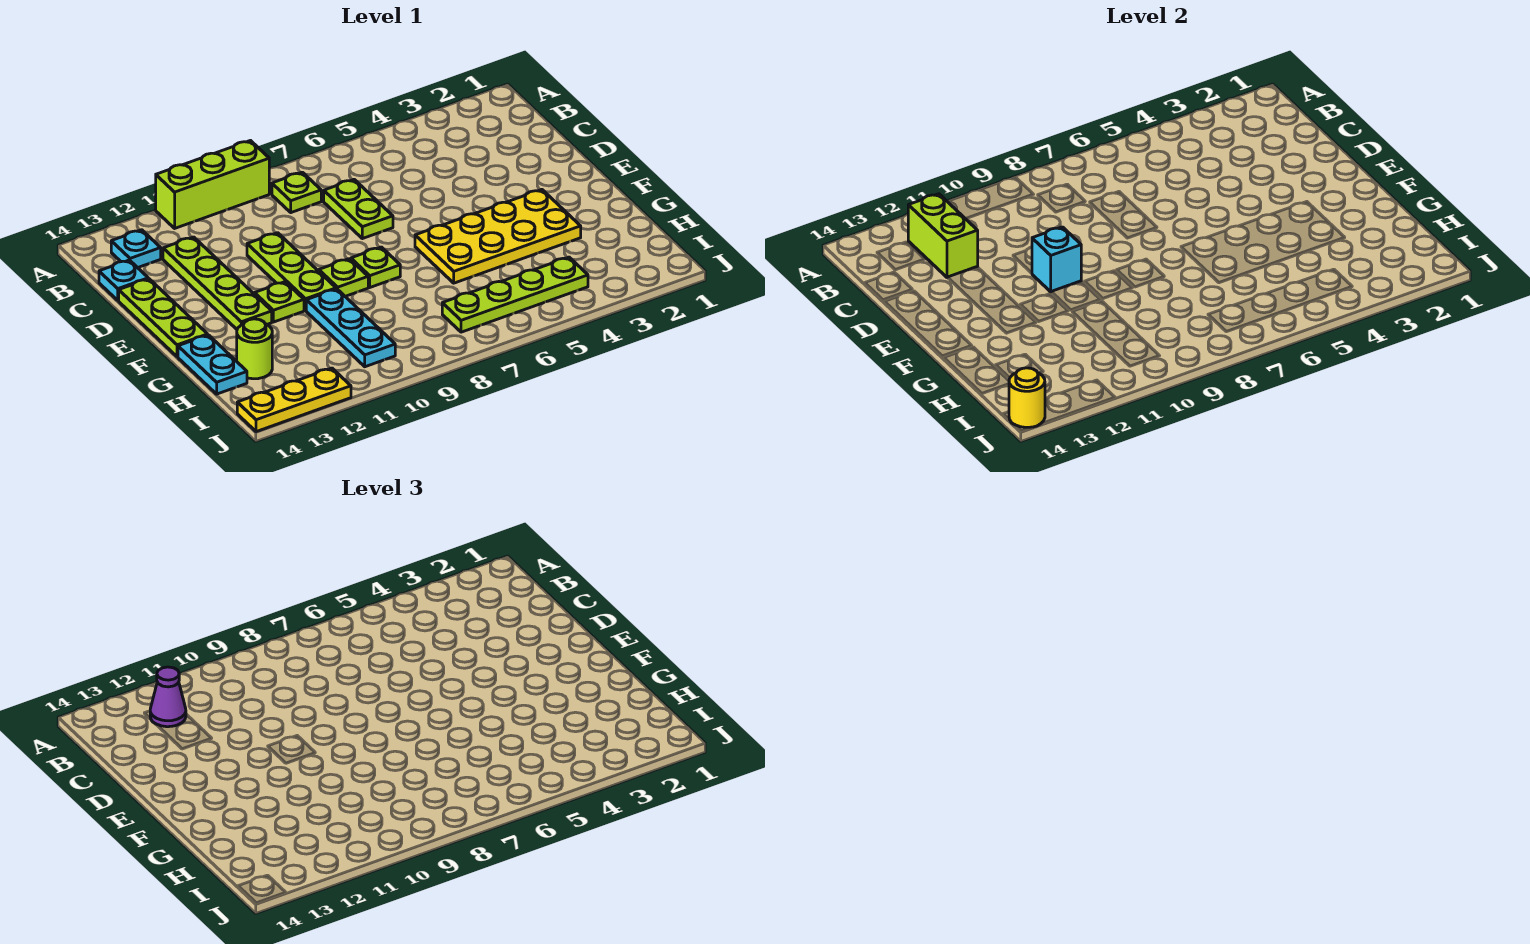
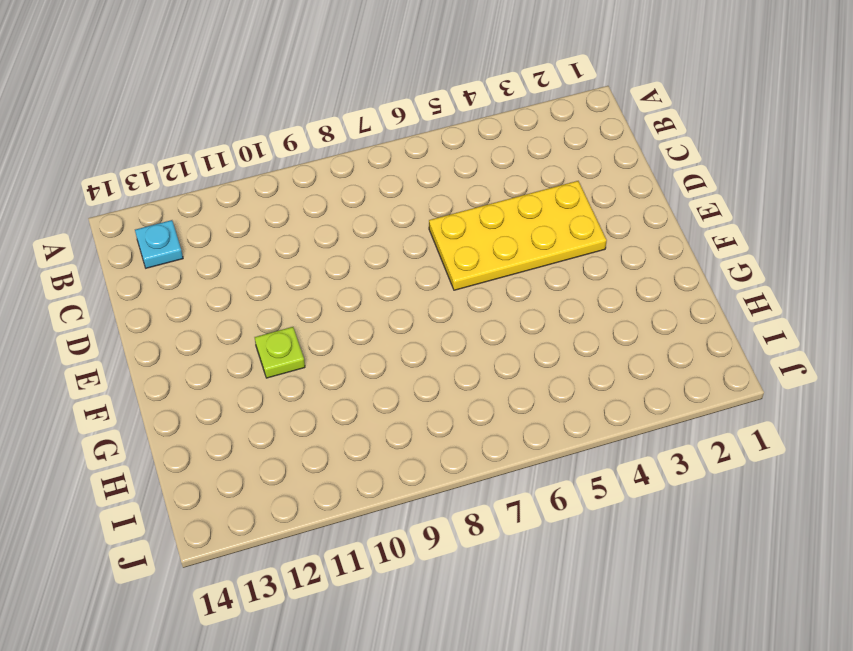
yellow plate D3:E6 level 1 -> yellow plate F3:G6 level 1
none -> lime brick A9:A11 level 1
none -> lime plate B8 level 1
none -> lime plate C7:D7 level 1

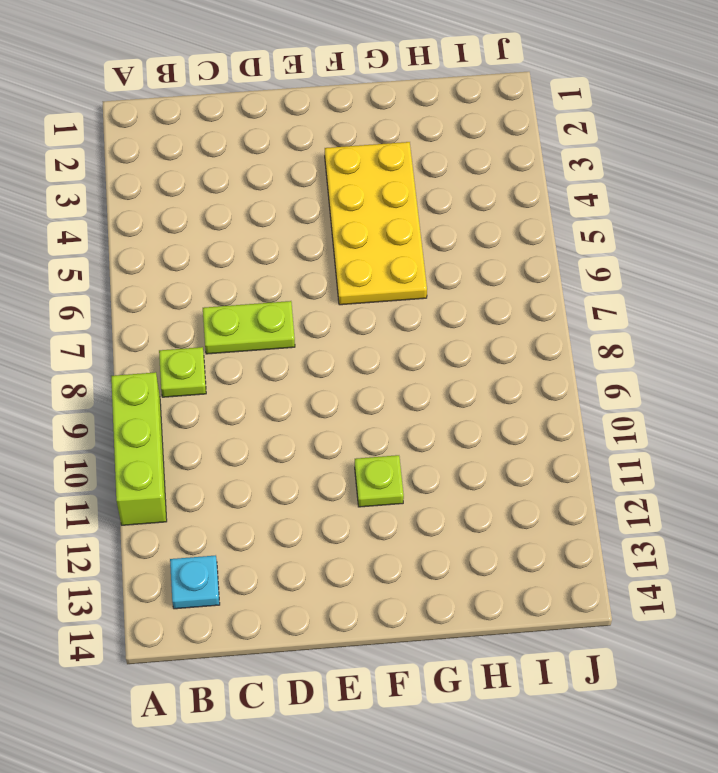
none -> lime plate C12:F12 level 1
none -> cyan plate C14 level 1
none -> lime plate D10:F10 level 1

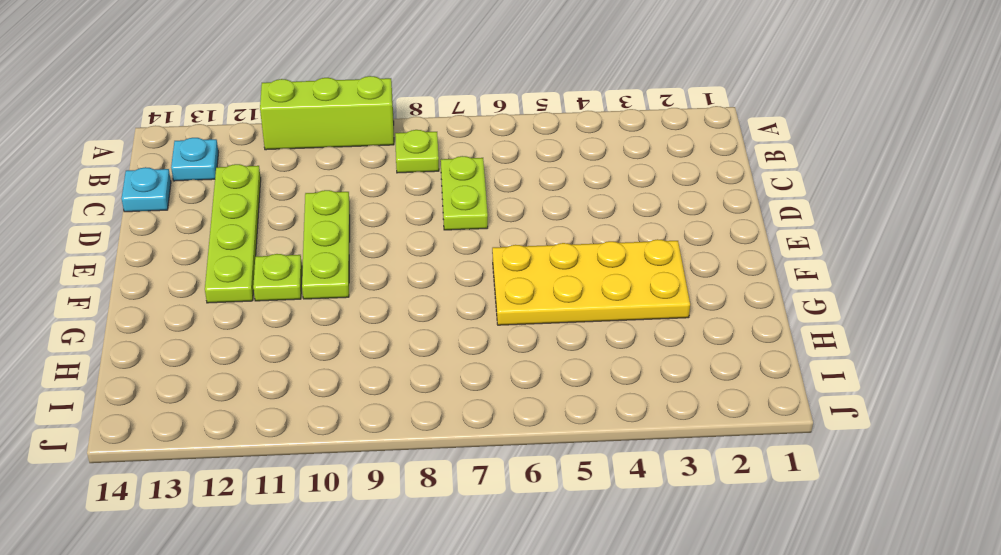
none -> lime plate D14:F14 level 1
none -> lime plate F8 level 1
none -> lime plate F9 level 1

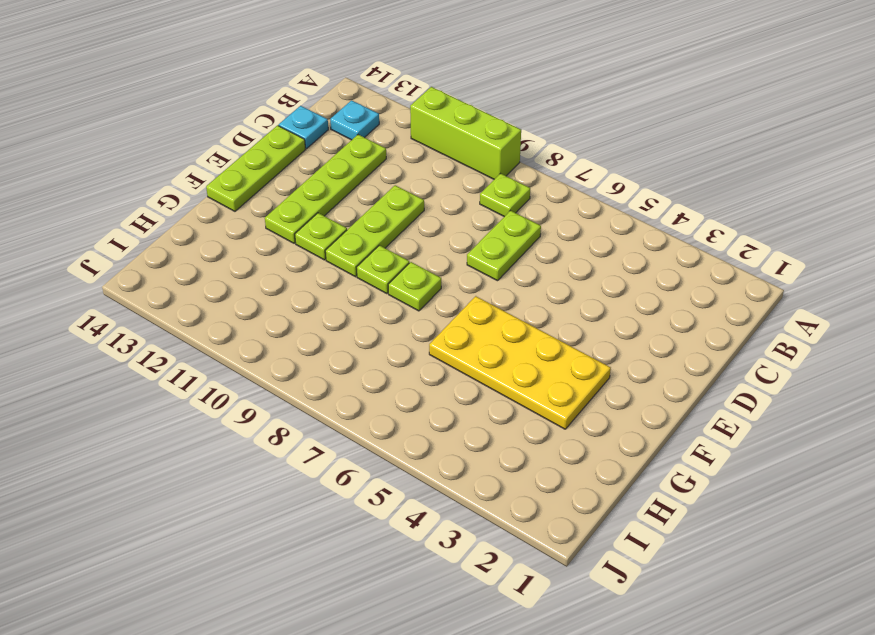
none -> cyan plate G10:I10 level 1
none -> cyan plate G14:H14 level 1
none -> lime round brick H13 level 1

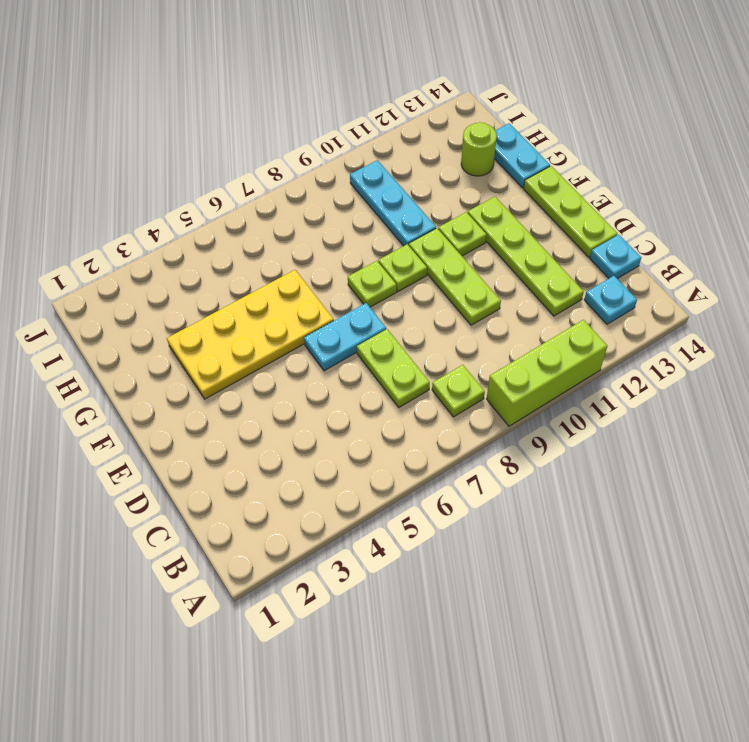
cyan plate E6:E7 level 1 -> none
none -> lime plate I4:I7 level 1
none -> yellow plate J12:J14 level 1
none -> lime brick B12:C12 level 2

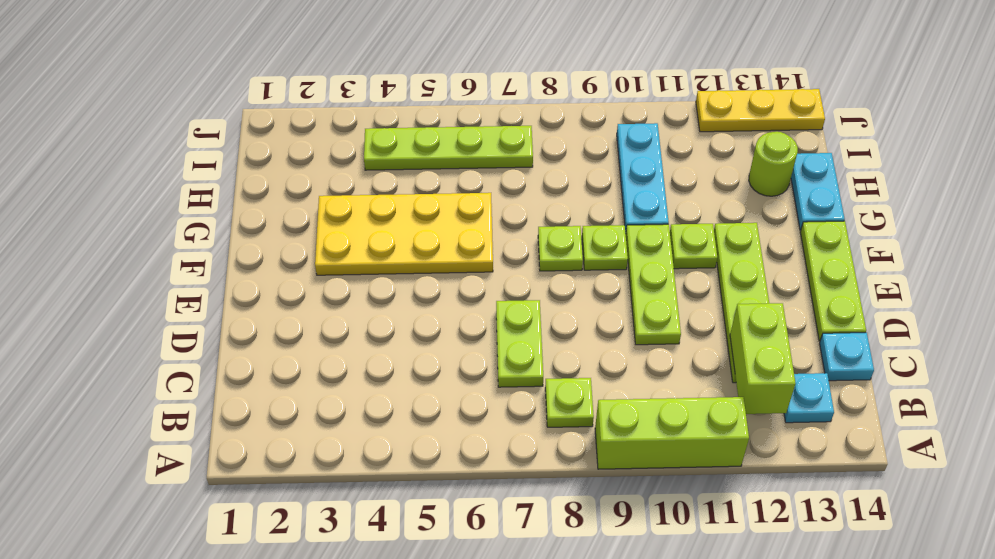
none -> cyan brick E10 level 2
none -> yellow round brick J14 level 2
none -> purple cone B12 level 3

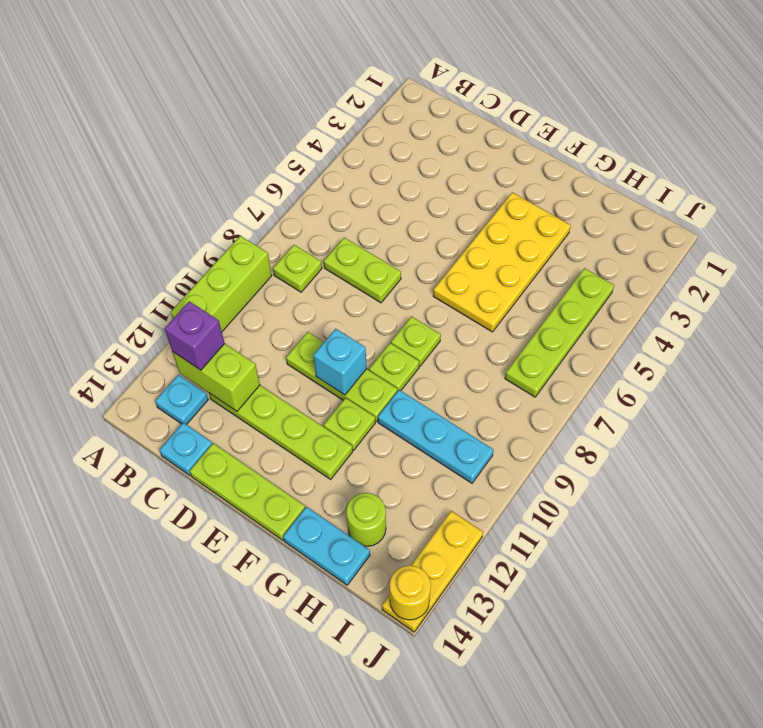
purple brick B12 level 3 -> purple cone B12 level 3

